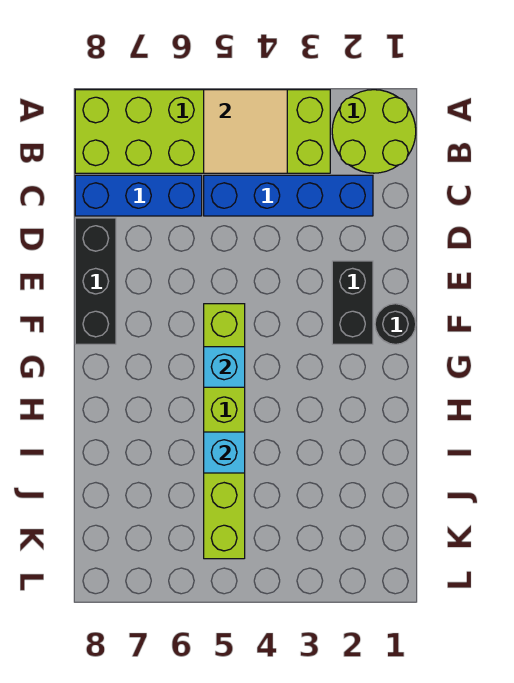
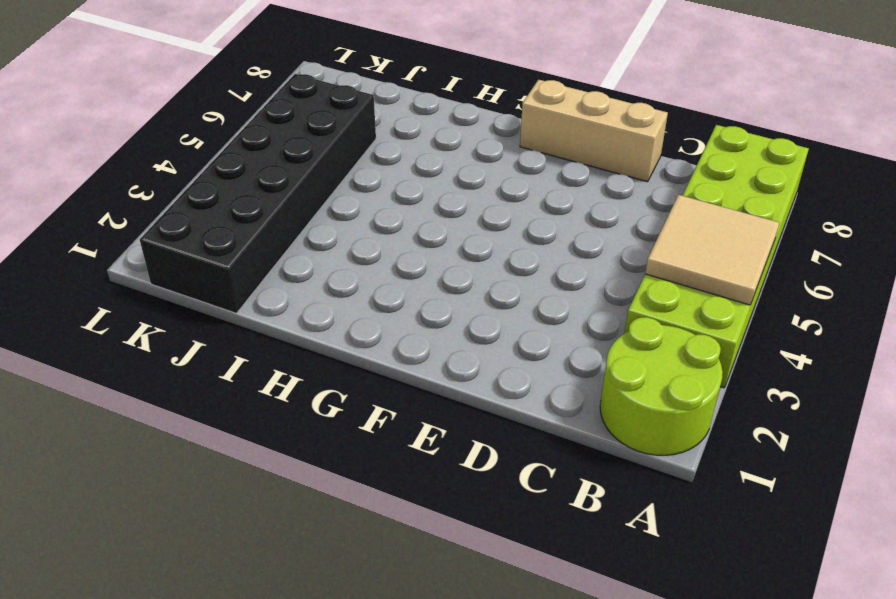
tan brick D8:F8 level 1 -> black brick D8:F8 level 1
black brick J1:K6 level 1 -> lime brick F5:K5 level 1
none -> blue brick C2:C5 level 1
none -> blue brick C6:C8 level 1

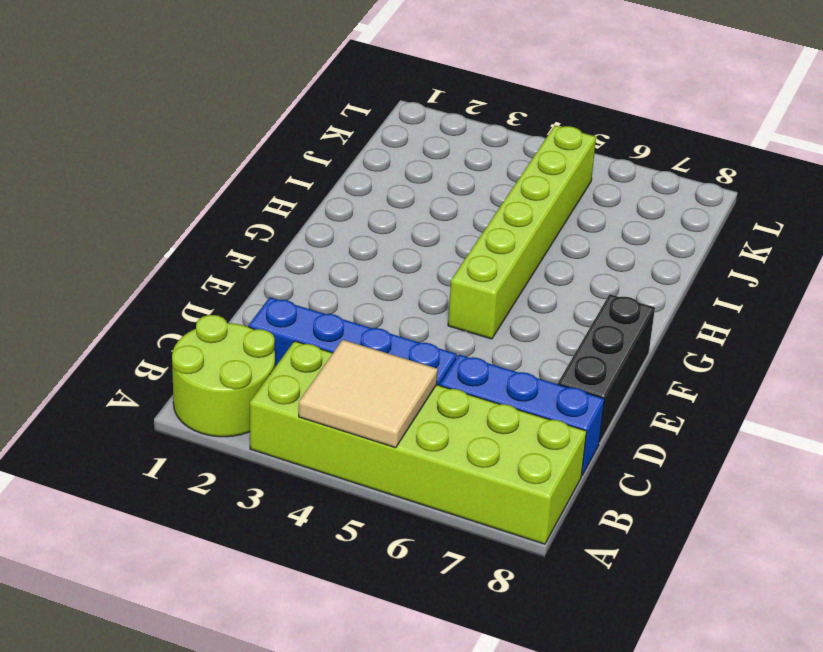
none -> black brick E2:F2 level 1
none -> black round brick F1 level 1

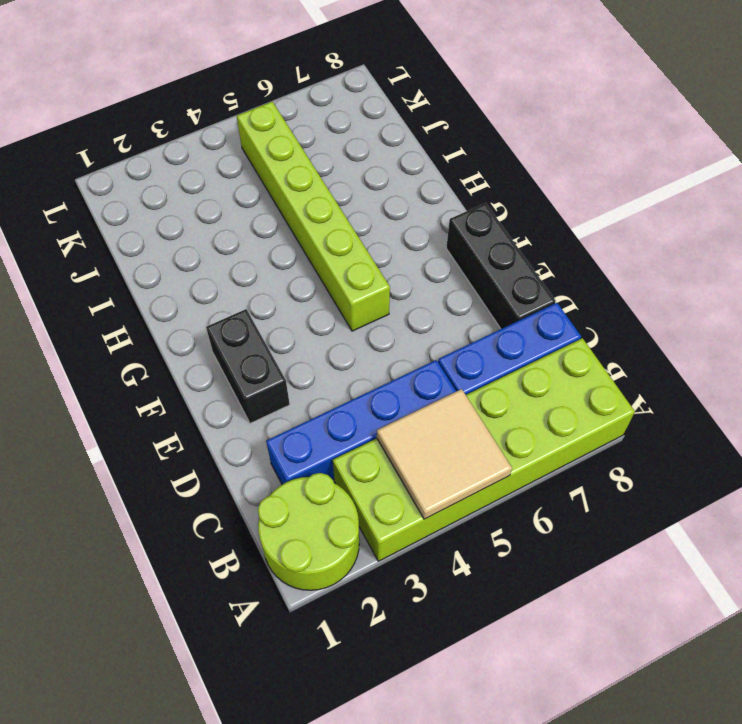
none -> black round brick F1 level 1
none -> cyan brick G5 level 2

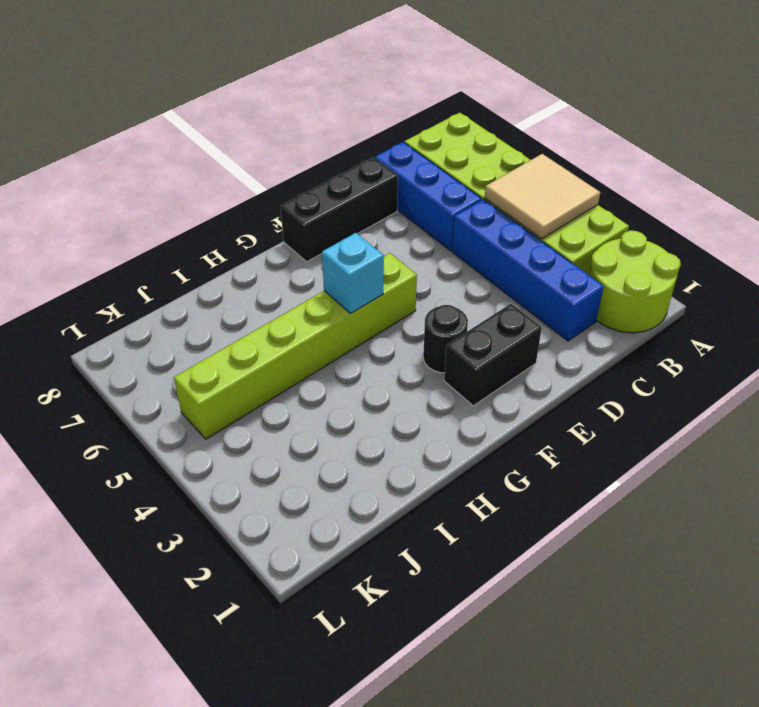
black round brick F3 level 1 -> black round brick F1 level 1
none -> cyan brick I5 level 2

